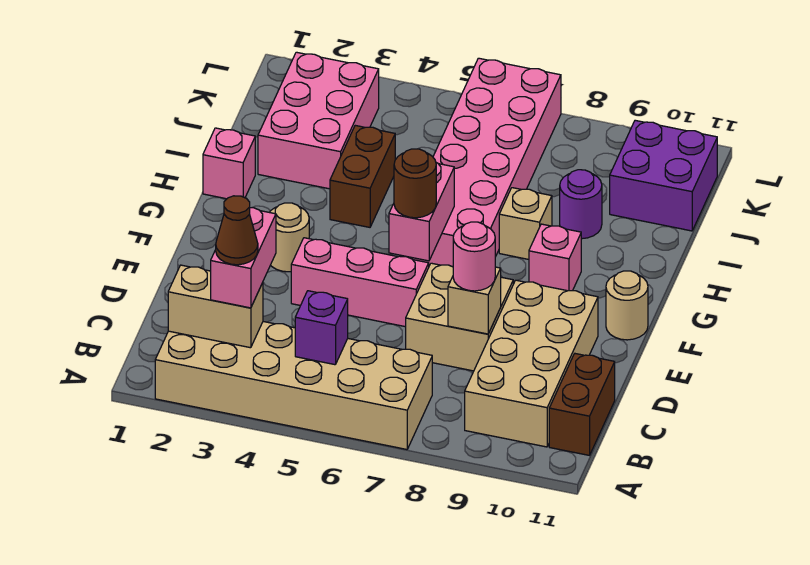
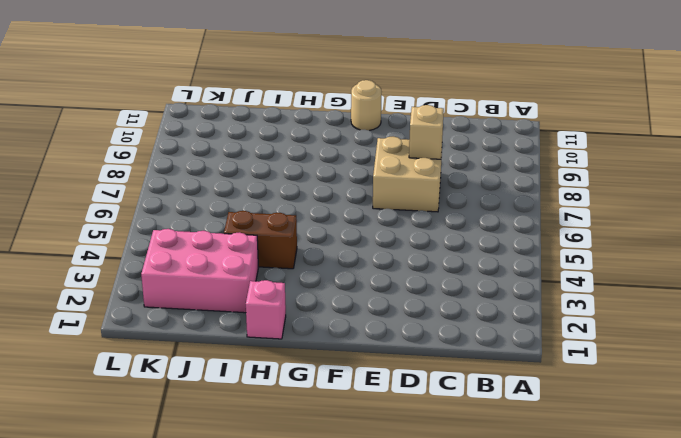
none -> tan brick A2:B7 level 1
none -> tan brick B9:E10 level 1
none -> brown brick B11:C11 level 1

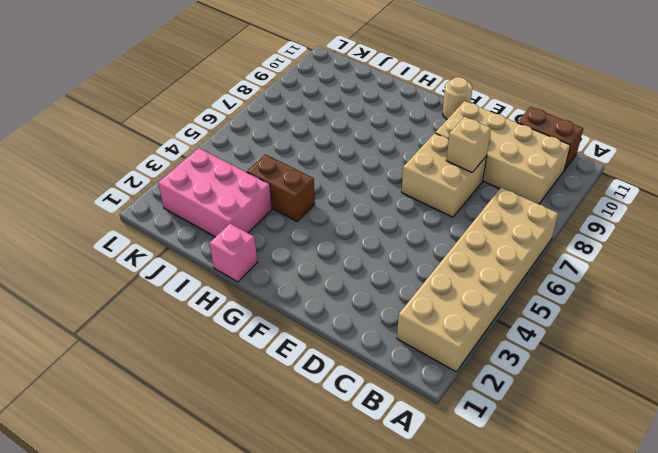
none -> pink brick E4:E6 level 1
none -> tan round brick F3 level 1
none -> pink brick G6:L7 level 1

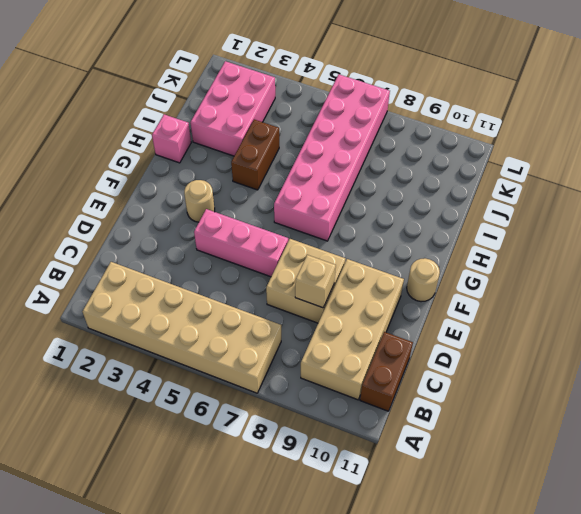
none -> pink brick G9 level 1
none -> tan brick H8 level 1
none -> purple round brick I9 level 1

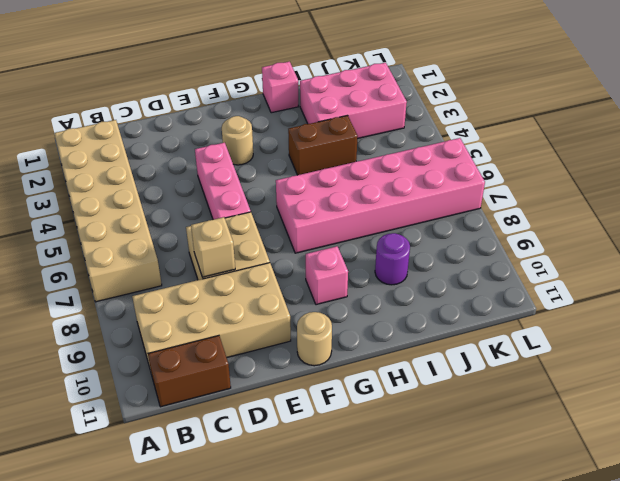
none -> tan brick H8 level 1
none -> purple brick J10:K11 level 1
none -> tan brick B2:B3 level 2

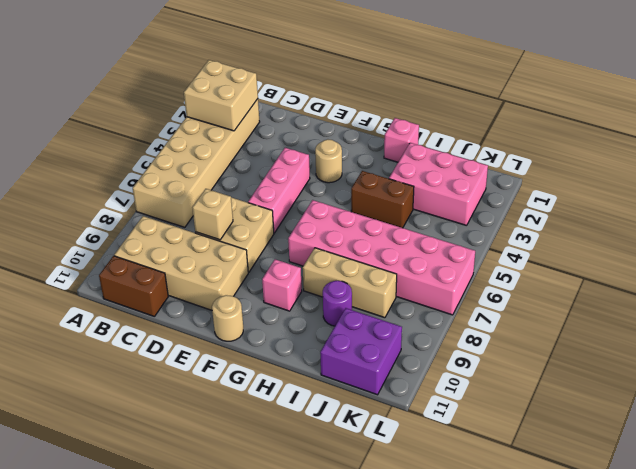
tan brick A2:B3 level 2 -> tan brick B2:B3 level 2
tan brick H8:J8 level 1 -> tan brick H8 level 1
none -> purple brick B5 level 2
none -> pink brick F6:G6 level 2
none -> pink brick B3:C3 level 3

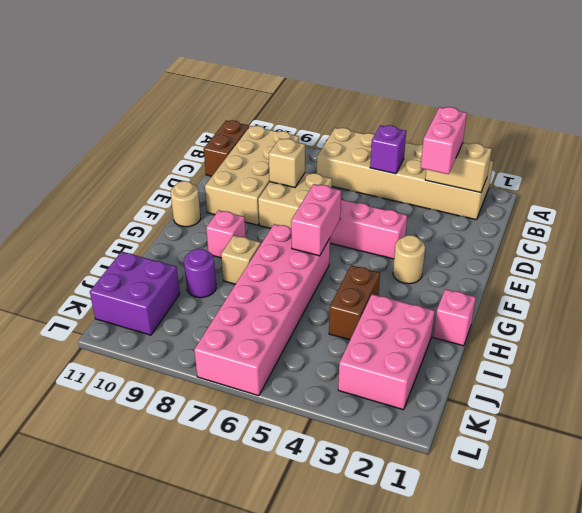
none -> pink round brick D8 level 3
none -> brown round brick F6 level 3
none -> brown cone B3 level 4

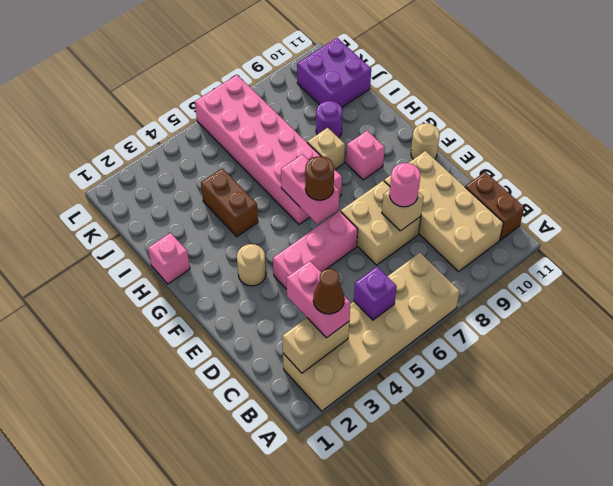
none -> pink brick I2:K3 level 1

